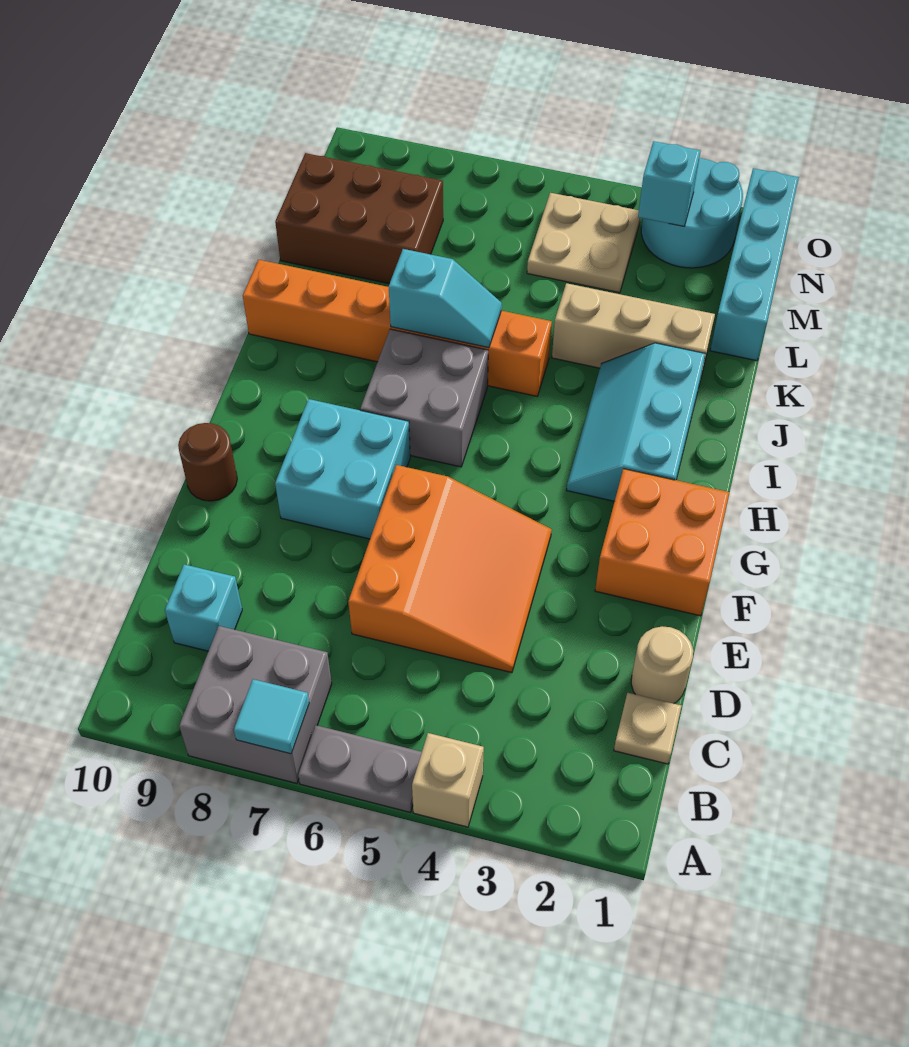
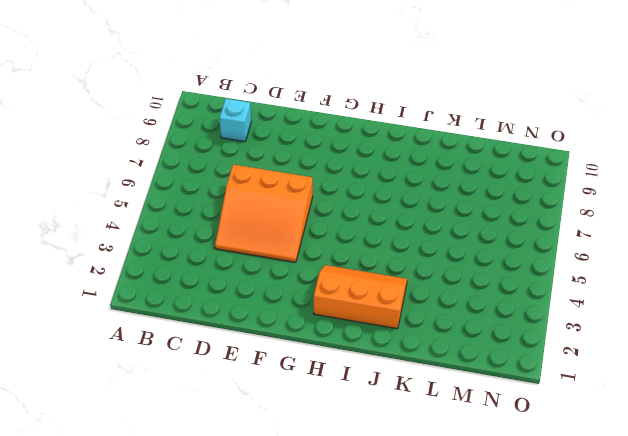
orange slope H2:J3 level 1 top 2 -> cyan slope H2:J3 level 1 top 2
none -> tan brick A4 level 1
none -> grey plate A5:A6 level 1
none -> grey brick A7:B8 level 1

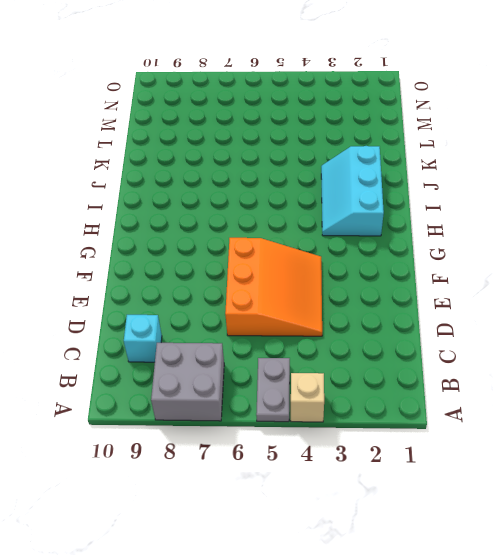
grey plate A5:B5 level 1 -> grey plate A5:A6 level 1
none -> tan plate C1 level 1
none -> tan round brick D1 level 1
none -> orange brick F1:G2 level 1

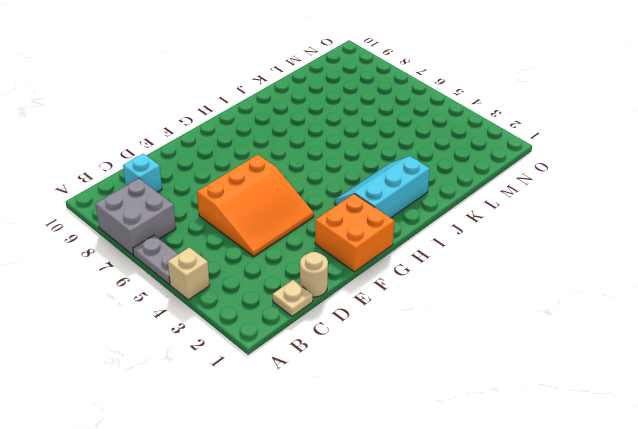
none -> cyan brick F7:G8 level 1
none -> brown round brick F10 level 1
none -> grey brick H6:I7 level 1

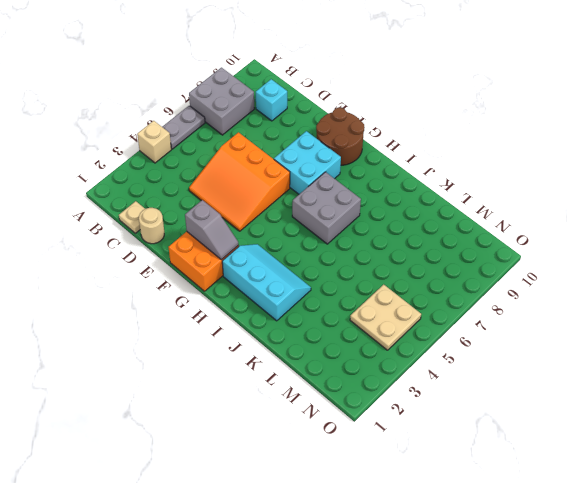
grey slope F2:G2 level 2 top F -> none
brown round brick F9:G10 level 1 -> brown round brick F10 level 1
none -> orange brick J5:J10 level 1
none -> tan brick K2:K4 level 1
none -> cyan brick L1:O1 level 1

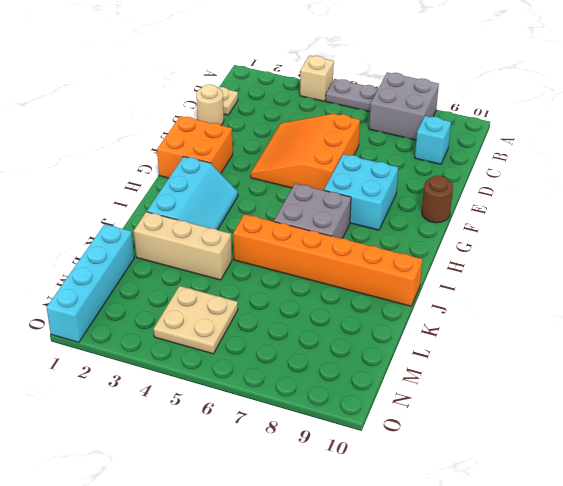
none -> brown brick L8:M10 level 1
none -> cyan round brick N2:O3 level 1
none -> cyan tile A7 level 2

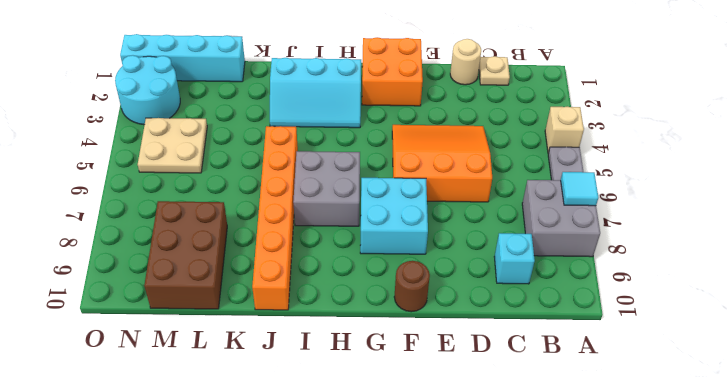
none -> tan brick K2:K4 level 1
none -> cyan slope J6:J7 level 2 top 7
none -> cyan brick N3 level 2

